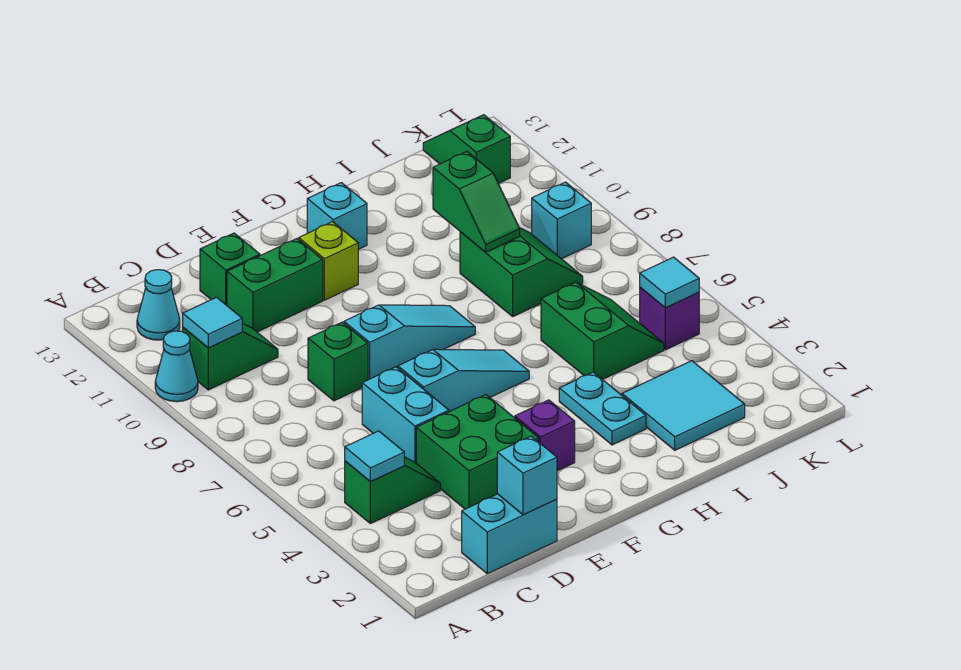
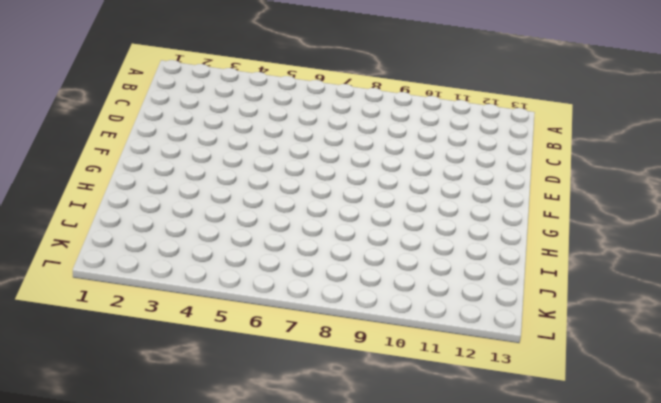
none -> cyan cone A10 level 1
none -> green slope B4:C4 level 1 top B
none -> green slope B10:C10 level 1 top B

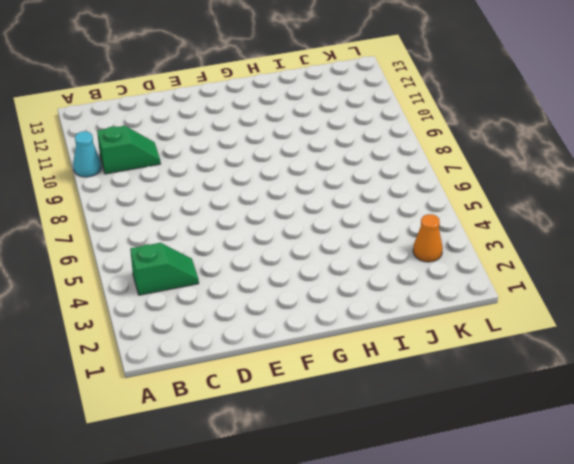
orange cone K3 level 1 -> none
none -> cyan cone B12 level 1
none -> cyan brick C1:D1 level 1
none -> green brick D3:E4 level 1

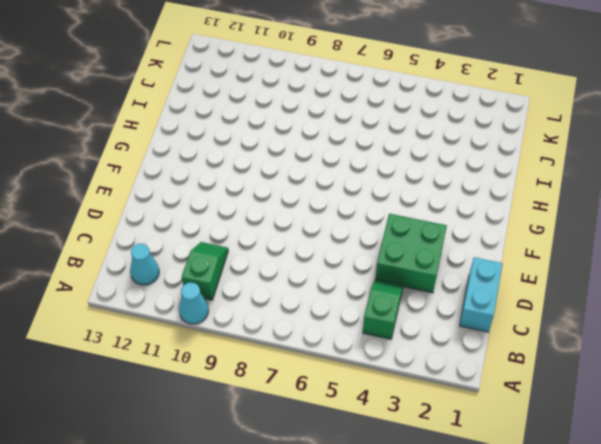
none -> cyan brick D5:D6 level 1
none -> green brick D8 level 1
none -> green brick D11:E11 level 1

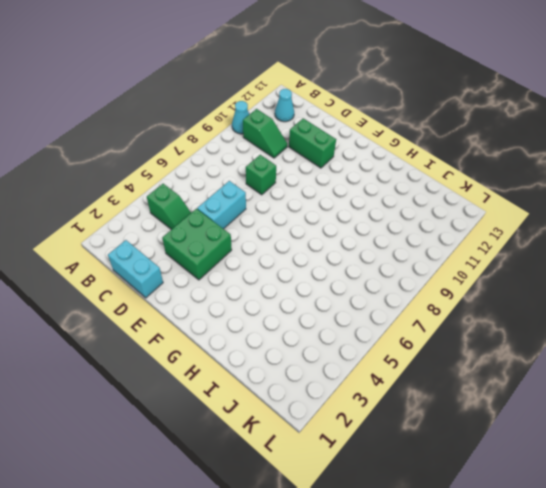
none -> green brick D12 level 1
none -> cyan slope E6:G6 level 1 top E
none -> cyan slope E8:G8 level 1 top E

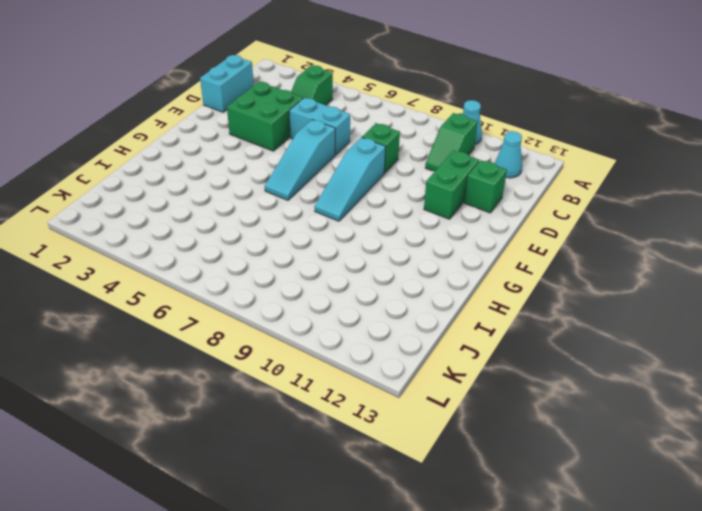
none -> purple brick F3 level 1
none -> lime brick F11 level 1
none -> cyan brick G12 level 1

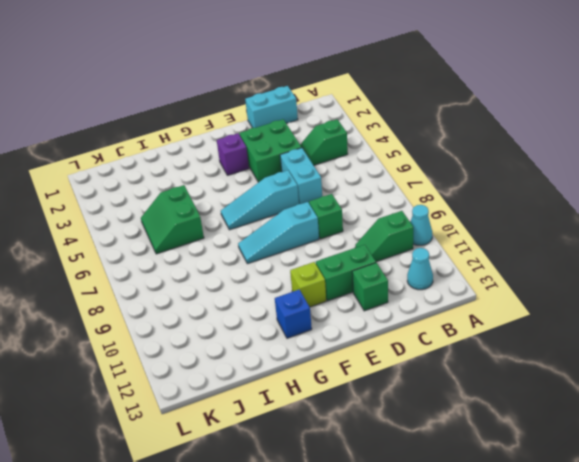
blue brick G12 level 1 -> cyan brick G12 level 1
none -> cyan plate H3:H4 level 1
none -> cyan tile I2:J3 level 1
none -> green slope I8:J9 level 1 top I

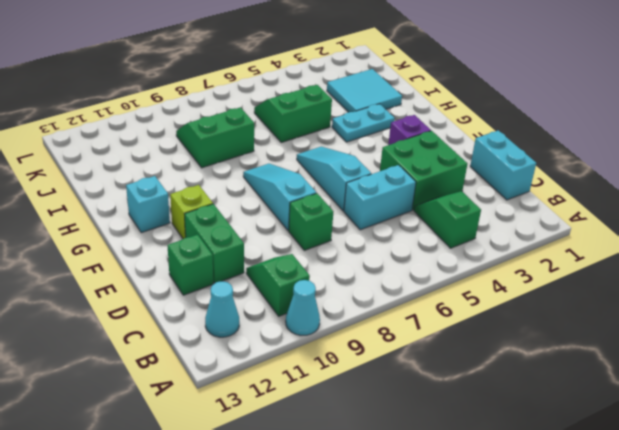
none -> purple brick K5 level 1
none -> cyan brick K9 level 1
none -> green slope K12:K13 level 1 top 12

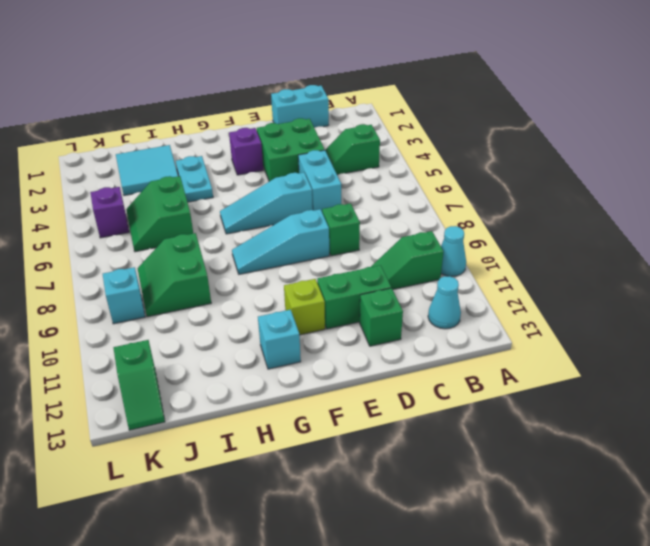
none -> cyan tile B4 level 2
none -> cyan tile B10 level 2
none -> cyan brick D1 level 2

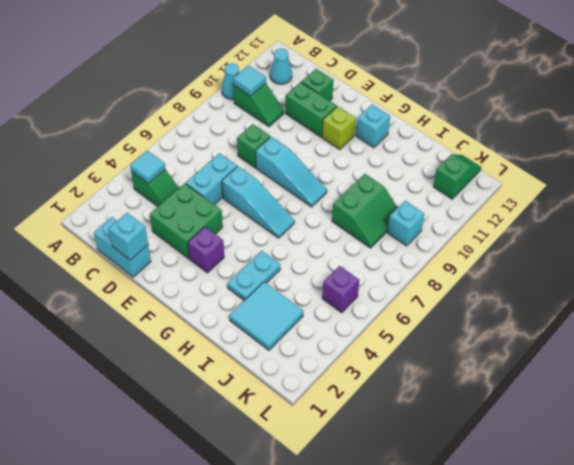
none -> green slope I5:J6 level 1 top I
none -> green slope I9:I10 level 2 top 10
none -> cyan tile K5 level 2

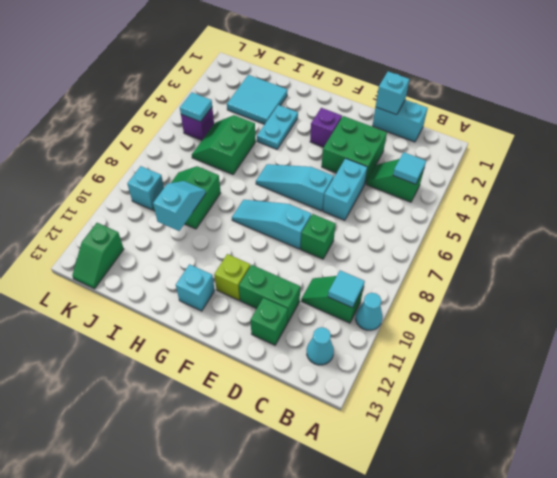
cyan slope I9:I10 level 2 top 10 -> green slope I9:I10 level 2 top 10

